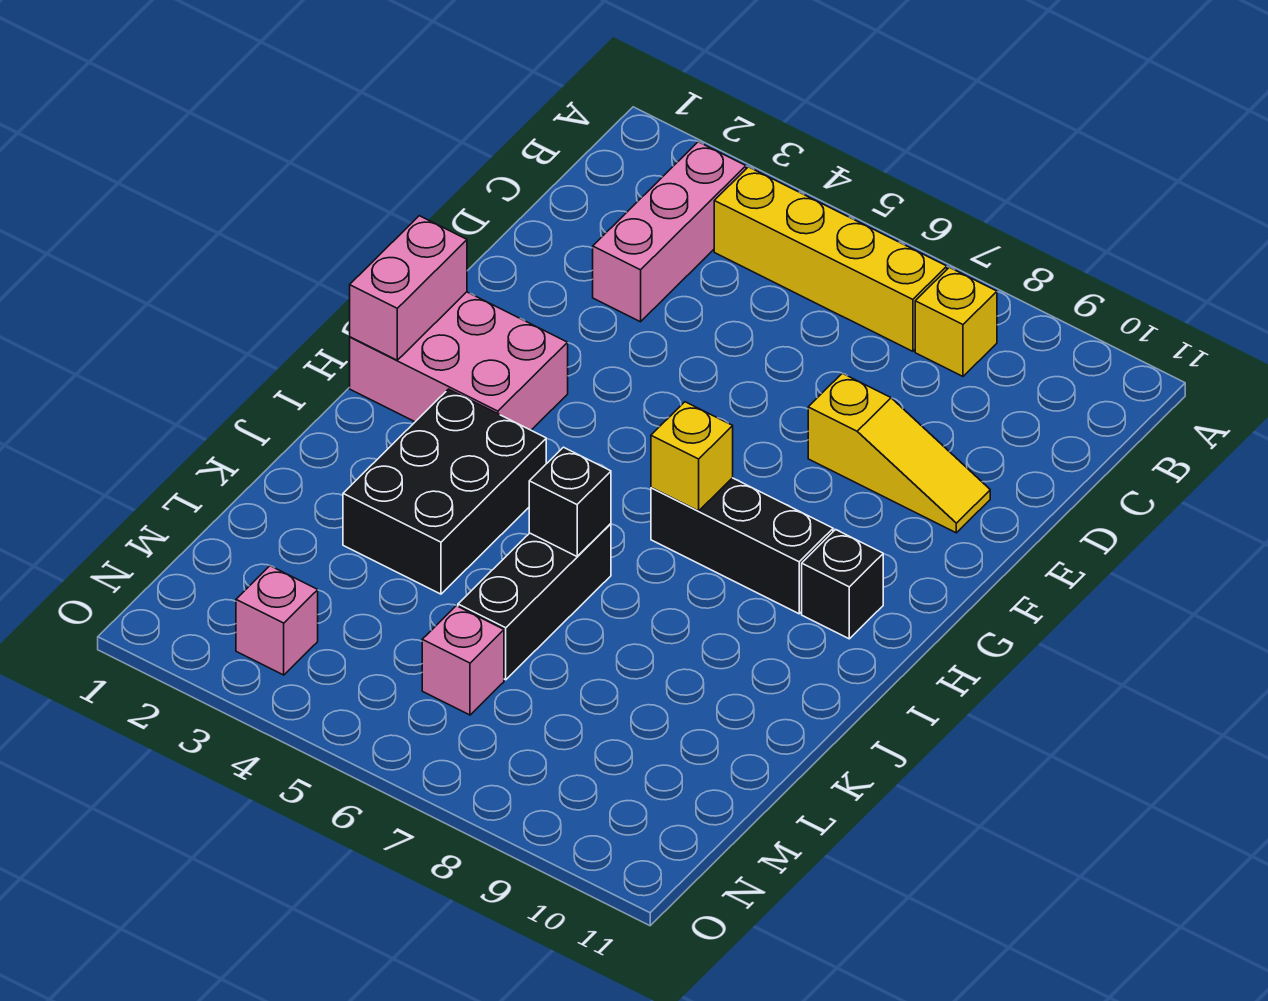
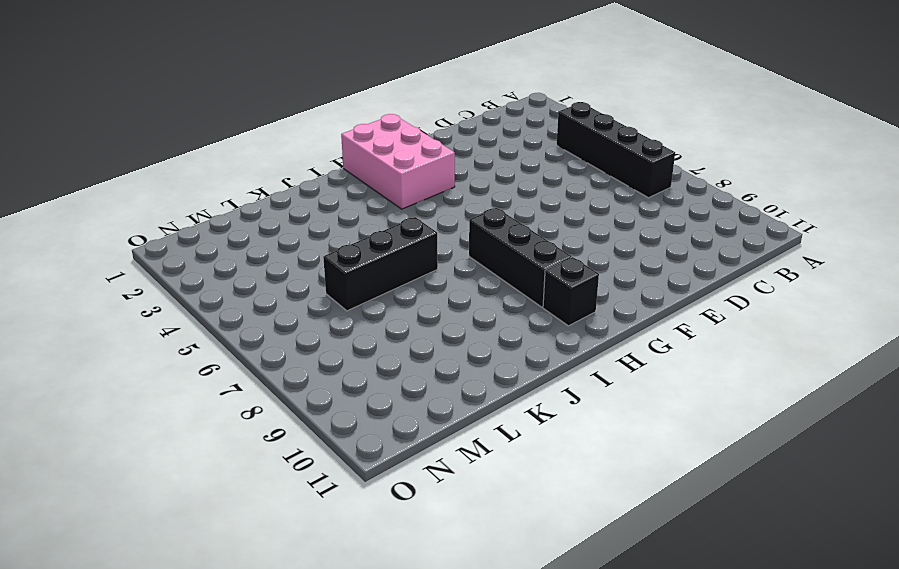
black brick B4:B7 level 1 -> yellow brick B4:B7 level 1
none -> pink brick B3:D3 level 1
none -> yellow brick B8 level 1
none -> yellow slope E8:E10 level 1 top 8

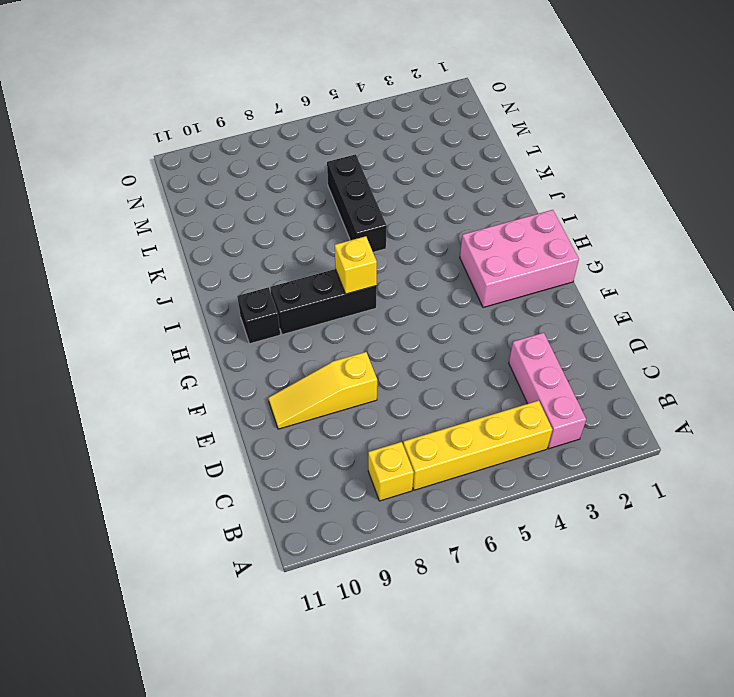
none -> black brick I3:K4 level 1
none -> pink brick M6 level 1
none -> pink brick N3 level 1

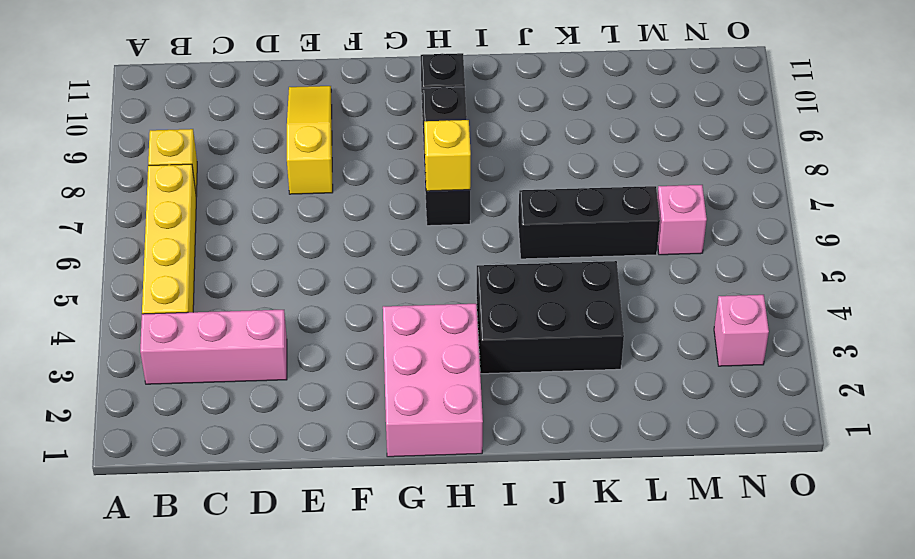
none -> pink brick G1:H1 level 2
none -> black brick J6 level 2

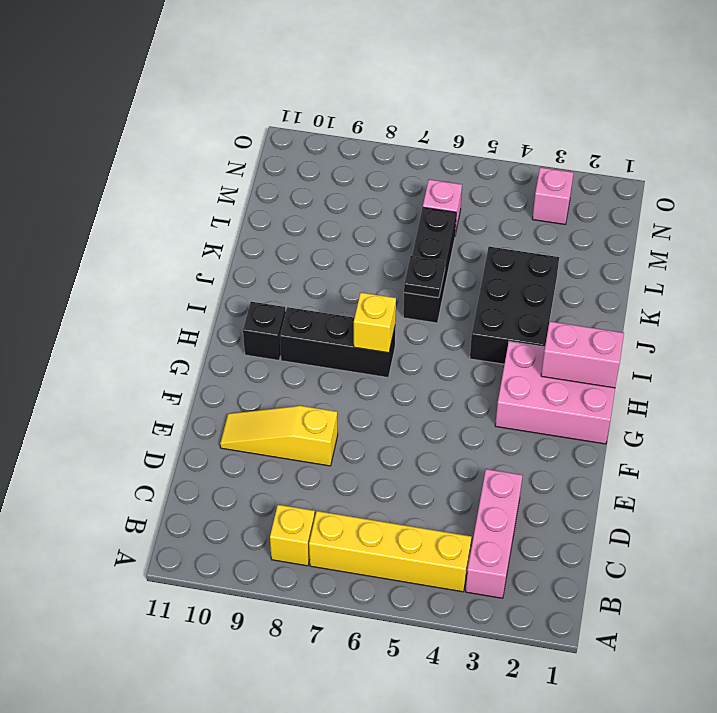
pink brick H1:H2 level 2 -> pink brick G1:H1 level 2
black plate J6 level 2 -> black brick J6 level 2

